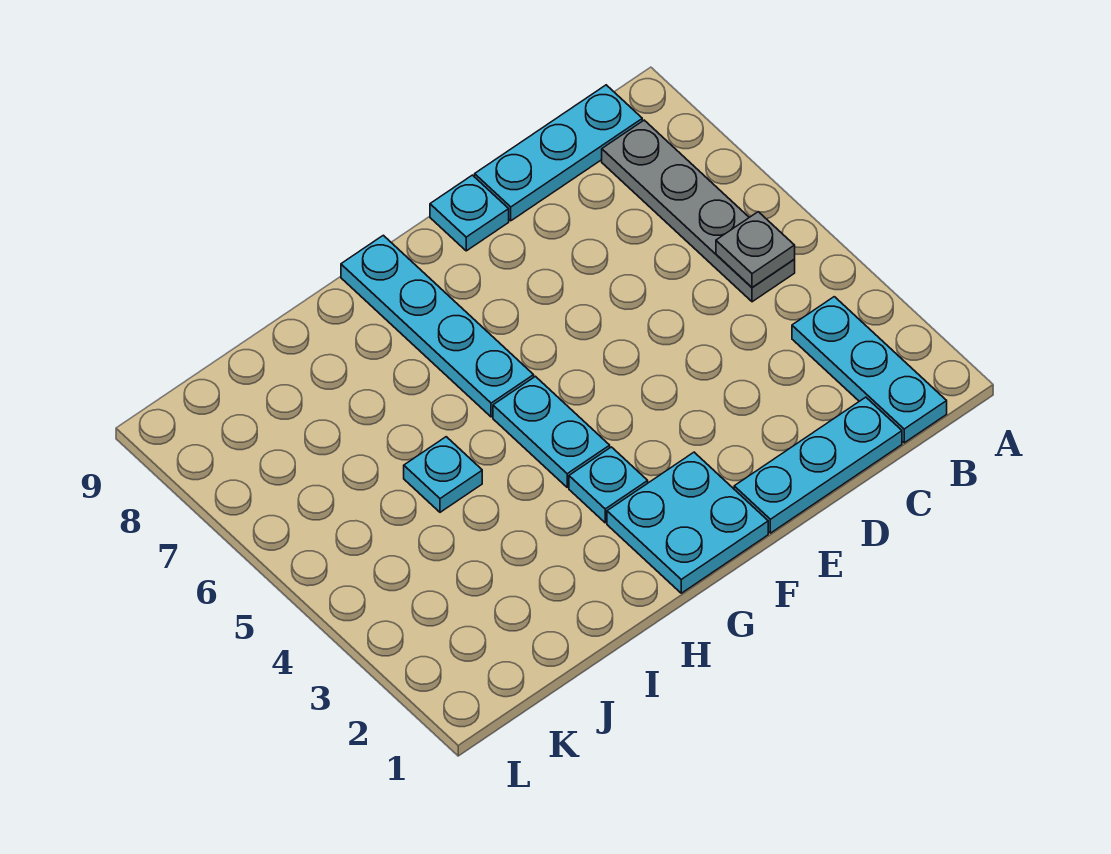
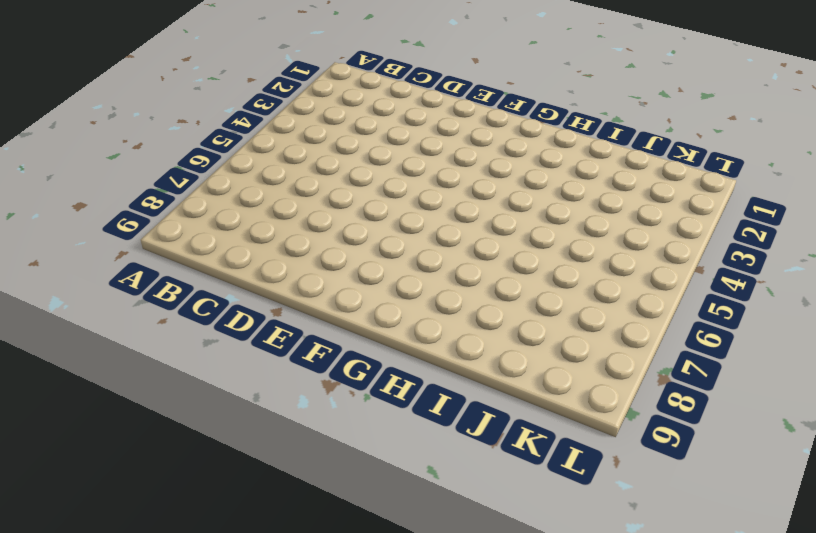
none -> cyan plate B1:B3 level 1
none -> grey plate B5:B8 level 1

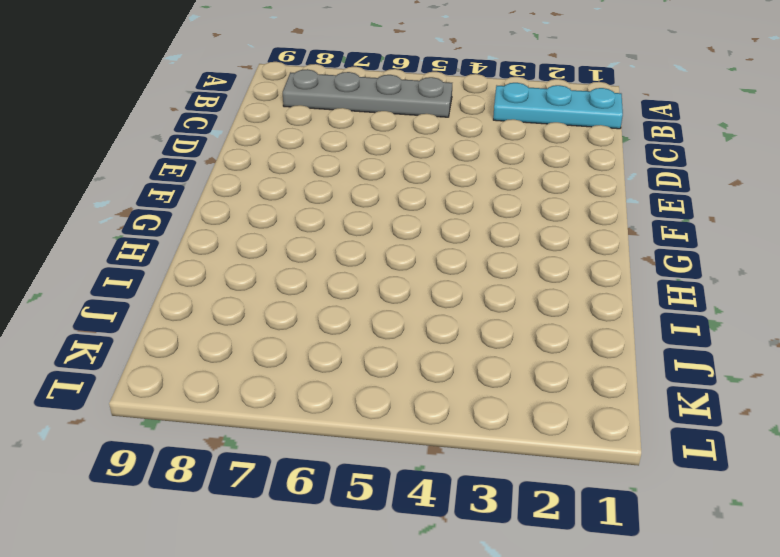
none -> cyan plate B9:D9 level 1
none -> cyan plate C1:E1 level 1

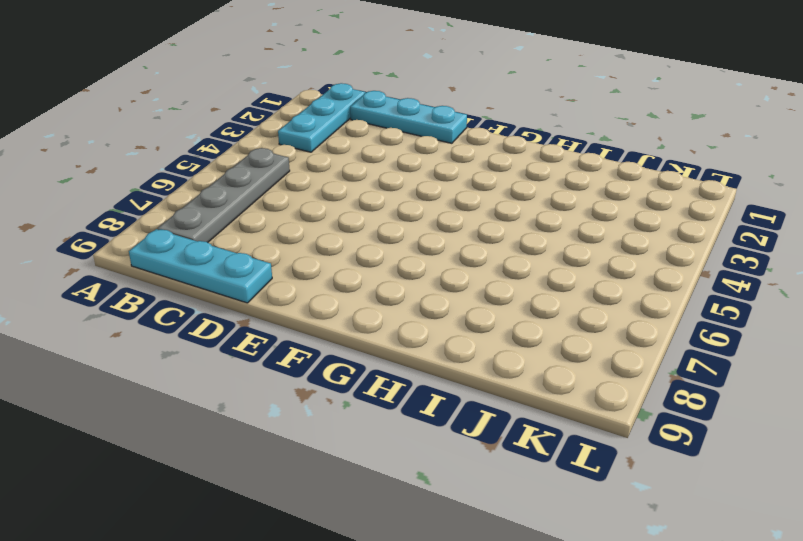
none -> cyan plate E9 level 1
none -> cyan plate F1:G2 level 1

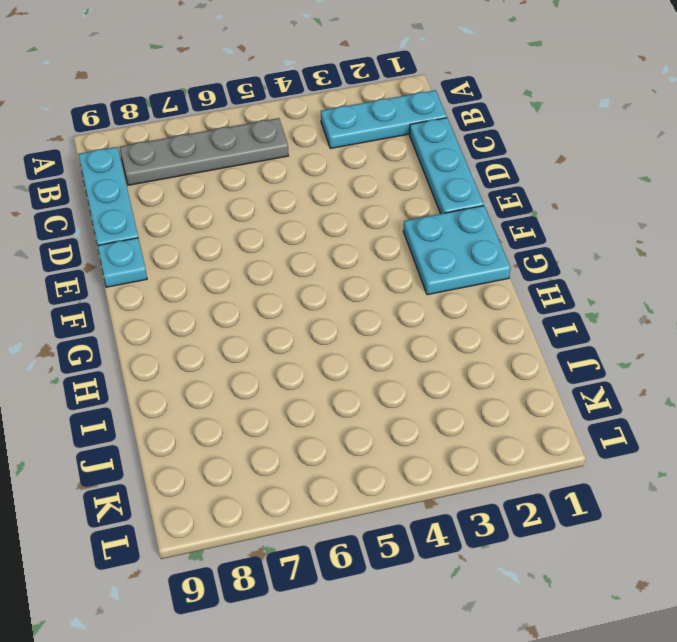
none -> cyan plate G3 level 1
none -> cyan plate G4:G5 level 1

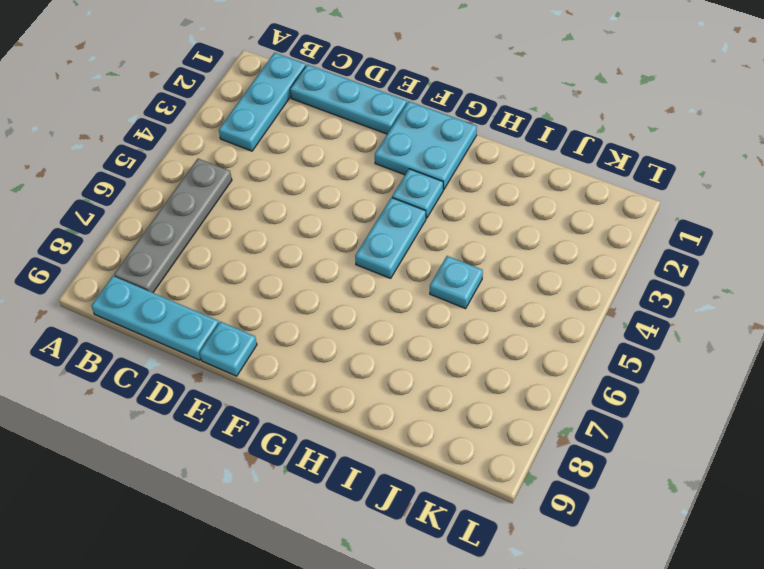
none -> cyan plate G6:G9 level 1
none -> grey plate B5 level 2

